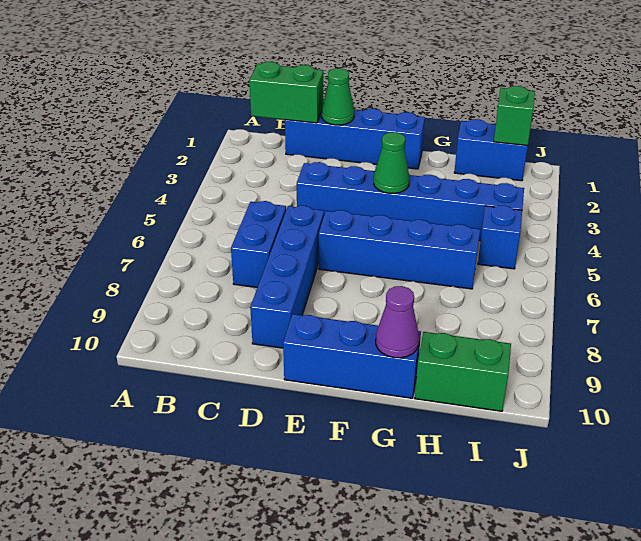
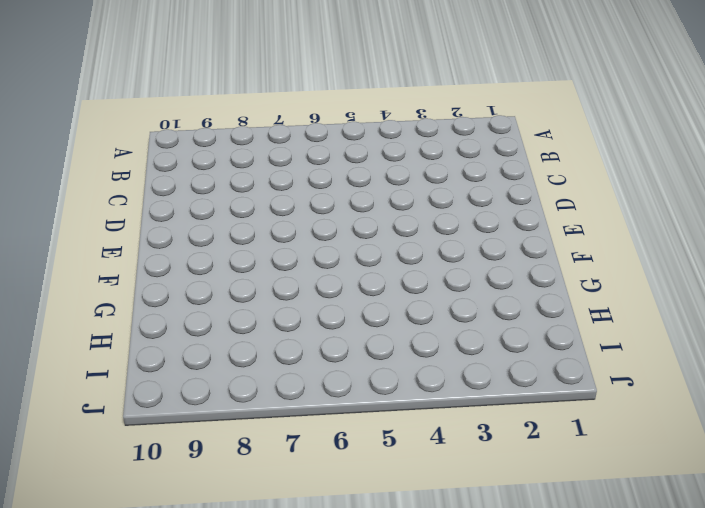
none -> blue brick C1:F1 level 1
none -> blue brick C6:C7 level 1
none -> blue brick D4:I4 level 1

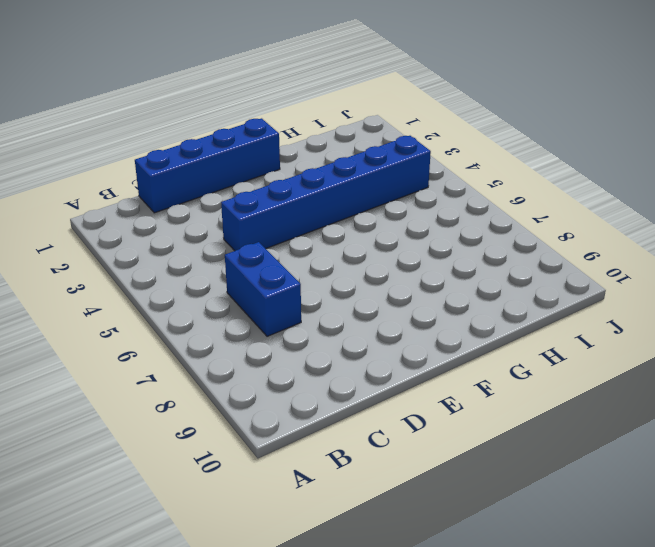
none -> blue brick D6:D9 level 1
none -> blue brick E6:H6 level 1
none -> blue brick E10:G10 level 1

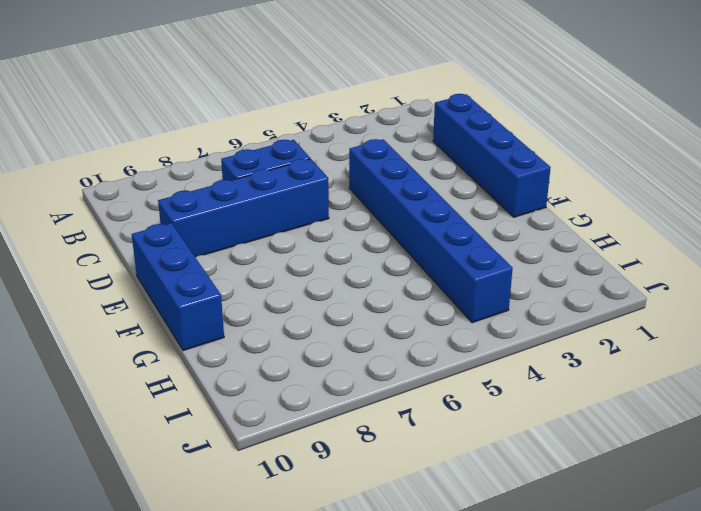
none -> blue brick E6:H6 level 1
none -> blue brick H1:I1 level 1
none -> green brick H10:I10 level 1

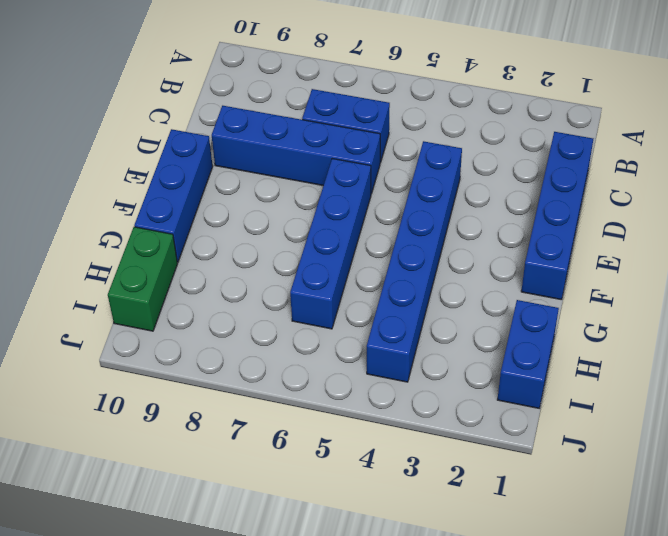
none -> blue brick I5 level 1
none -> green brick B1:C1 level 2
none -> green cone D1 level 2

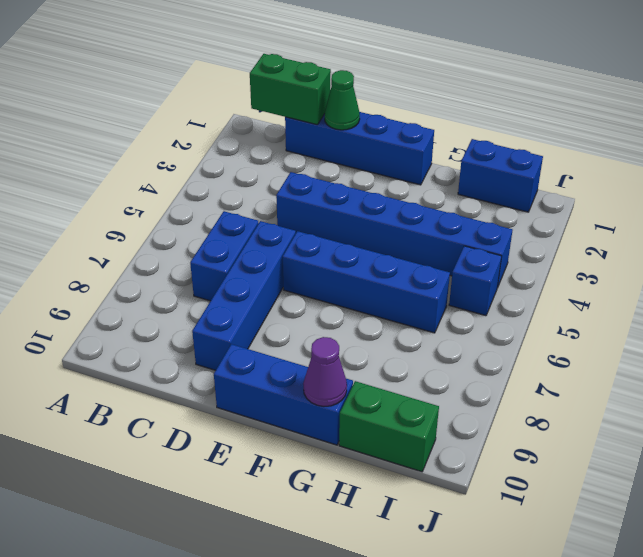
none -> green cone F4 level 2
none -> green brick I1 level 2

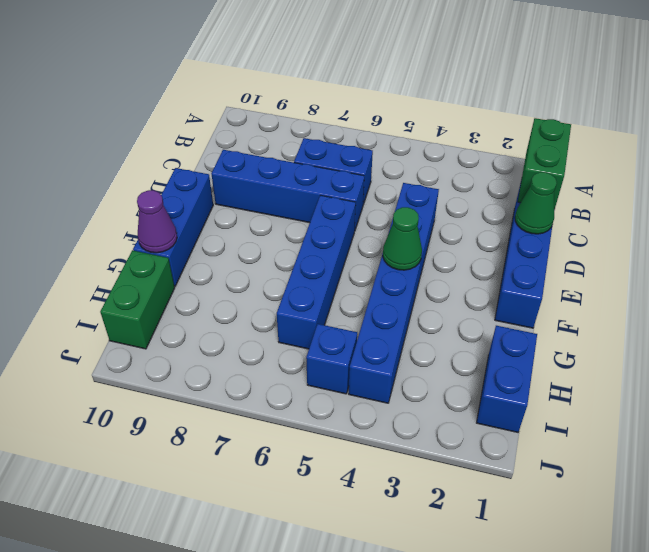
none -> green brick I1 level 2

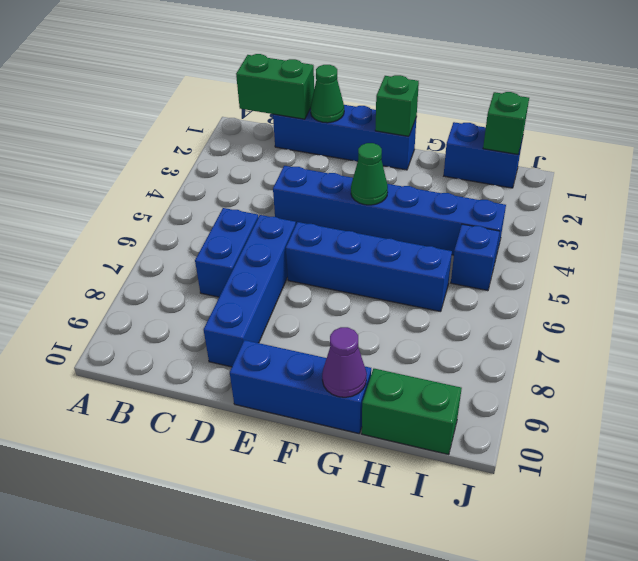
green brick F1 level 2 -> none

